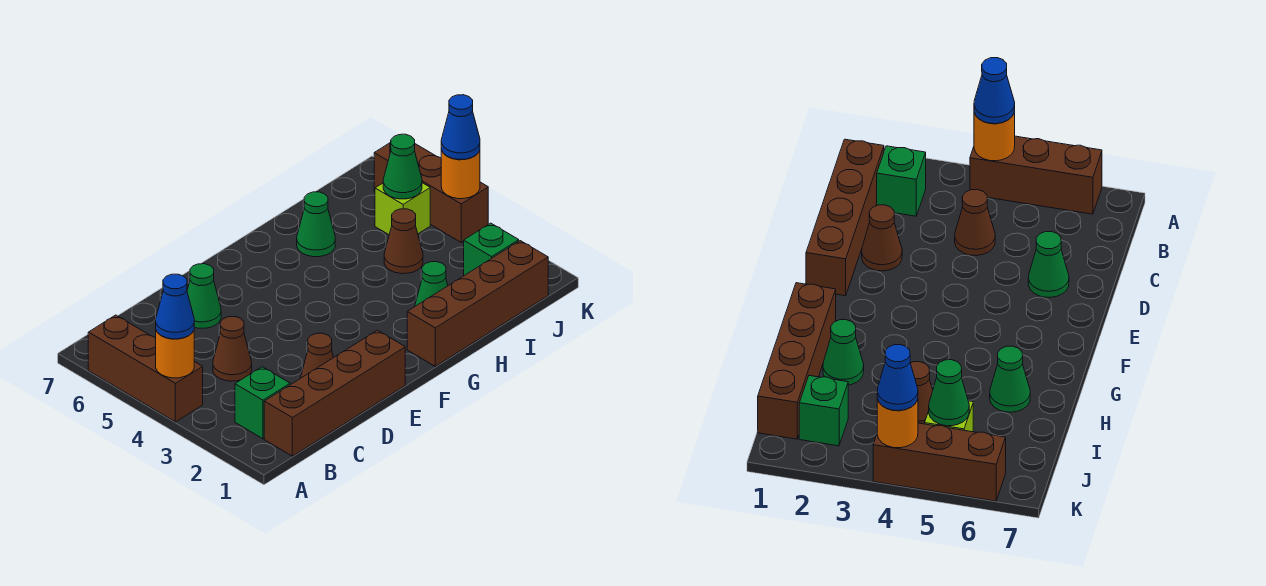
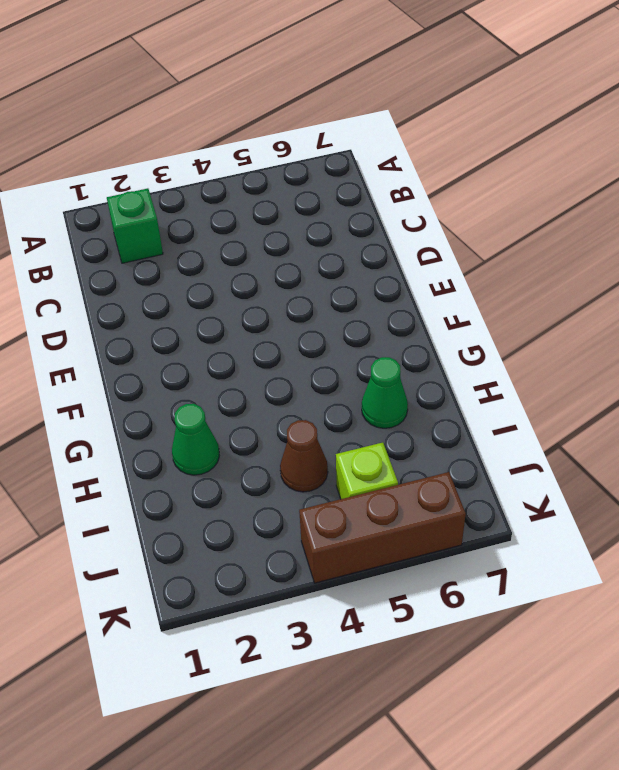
none -> brown brick A4:A6 level 1
none -> brown brick B1:E1 level 1
none -> brown cone C4 level 1

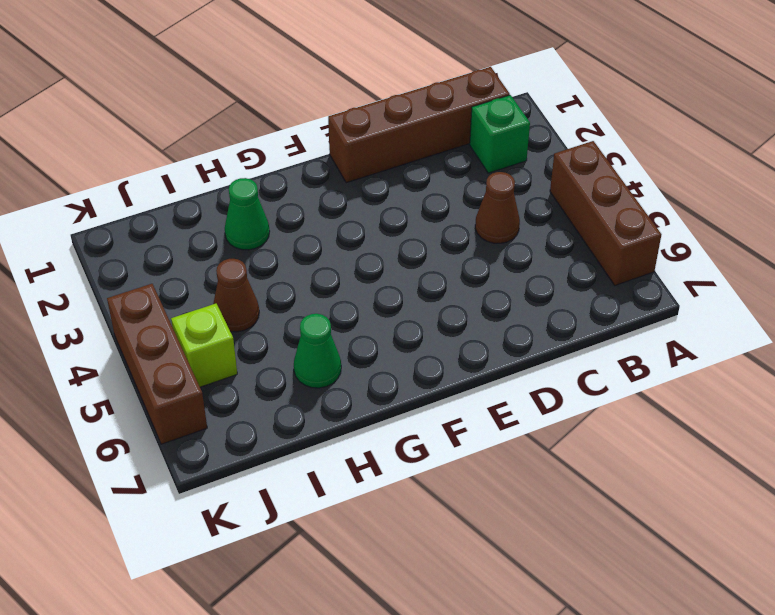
none -> brown cone D2 level 1
none -> green cone D6 level 1
none -> brown brick G1:J1 level 1

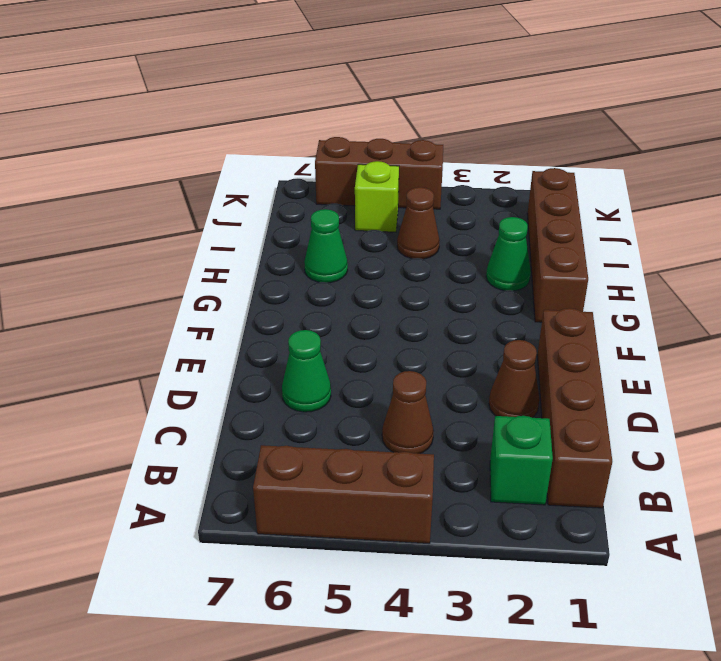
none -> green brick J2 level 1
none -> orange round brick A4 level 2
none -> green cone J5 level 2

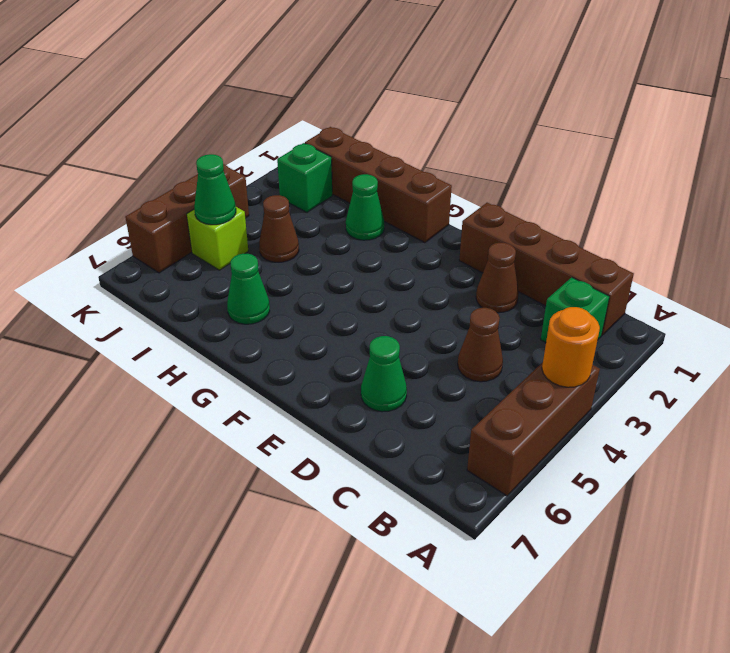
none -> orange round brick K4 level 2
none -> blue cone A4 level 3
none -> blue cone K4 level 3

